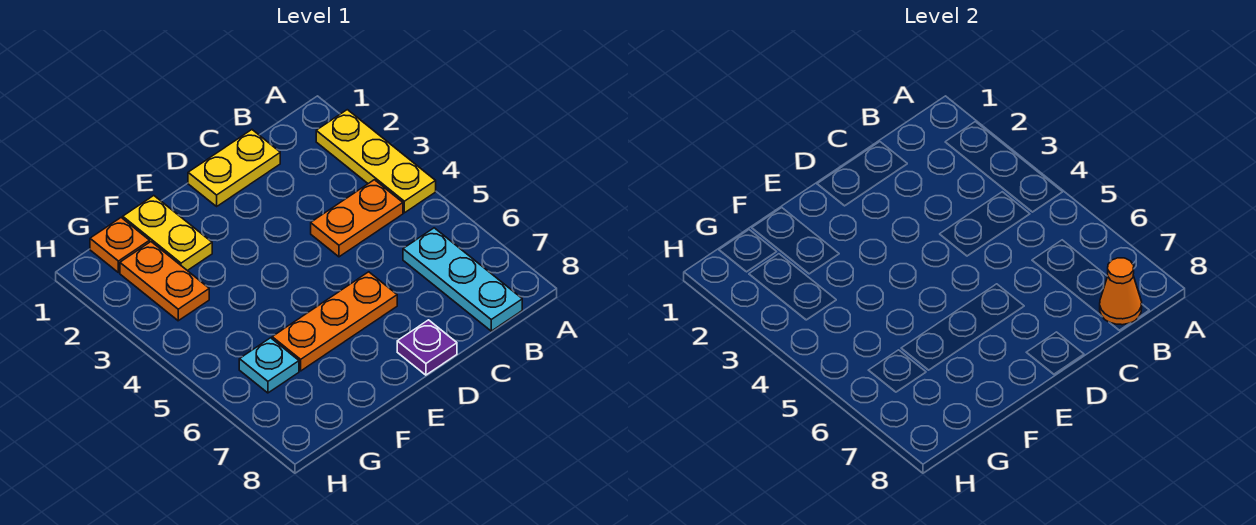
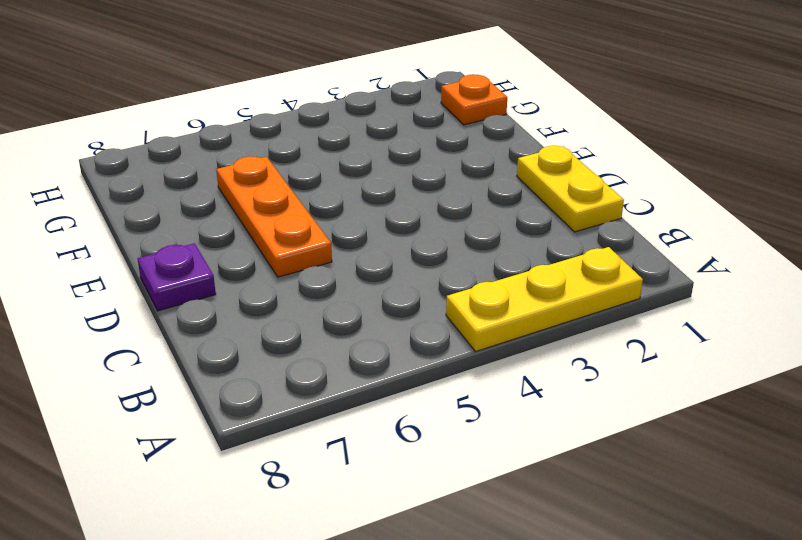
none -> orange plate B4:C4 level 1
none -> cyan plate B6:B8 level 1

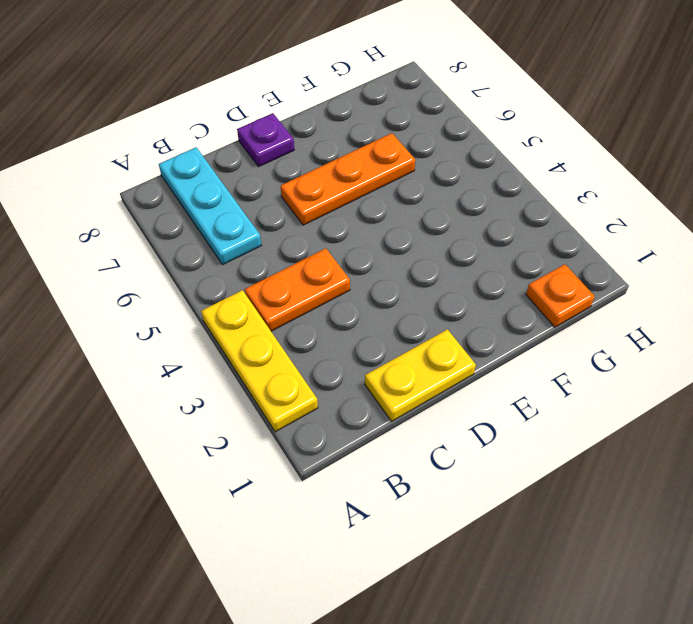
none -> yellow plate F1:F2 level 1
none -> orange plate G2:G3 level 1

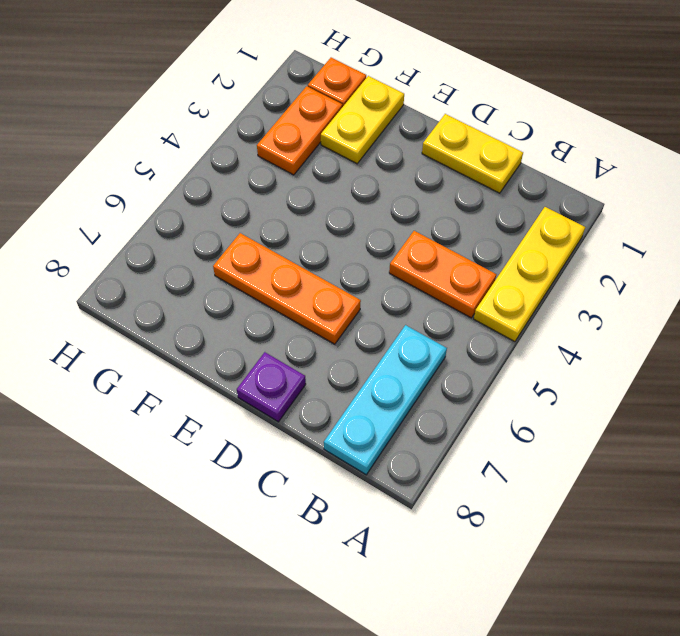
none -> cyan plate G6 level 1
none -> orange cone B8 level 2

